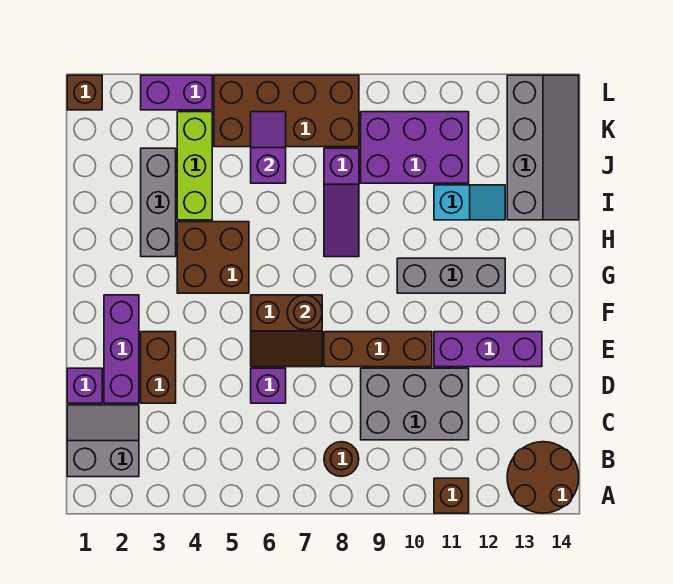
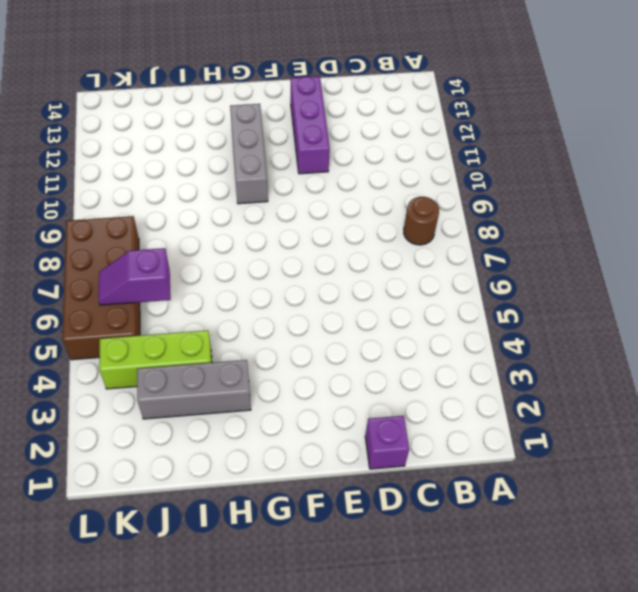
none -> brown brick A11 level 1
none -> brown round brick A13:B14 level 1
none -> grey slope B1:C2 level 1 top B

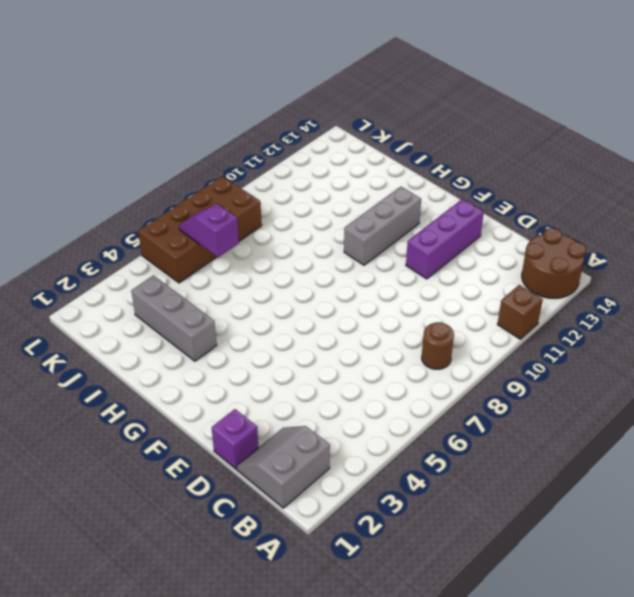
none -> grey brick C9:D11 level 1
none -> purple brick D2:F2 level 1
none -> brown brick D3:E3 level 1

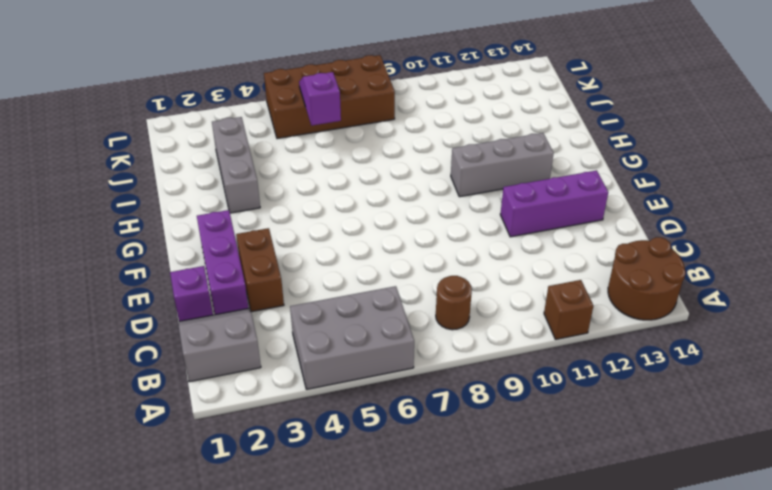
grey brick A4:B6 level 1 -> grey brick C9:D11 level 1
none -> purple brick D6 level 1
none -> brown slope E6:F7 level 1 top F
none -> brown brick E8:E10 level 1

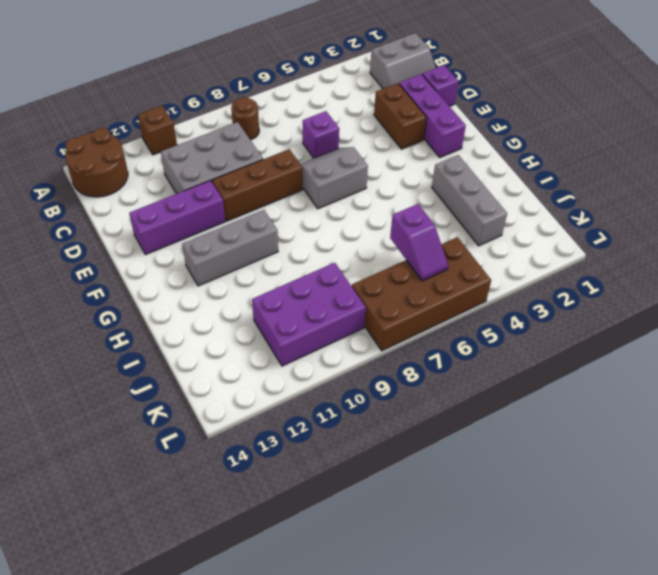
grey slope E6:F7 level 1 top F -> brown slope E6:F7 level 1 top F
none -> brown brick G4:H5 level 1
none -> purple slope H8:J8 level 1 top J
none -> lime brick I4:K4 level 1

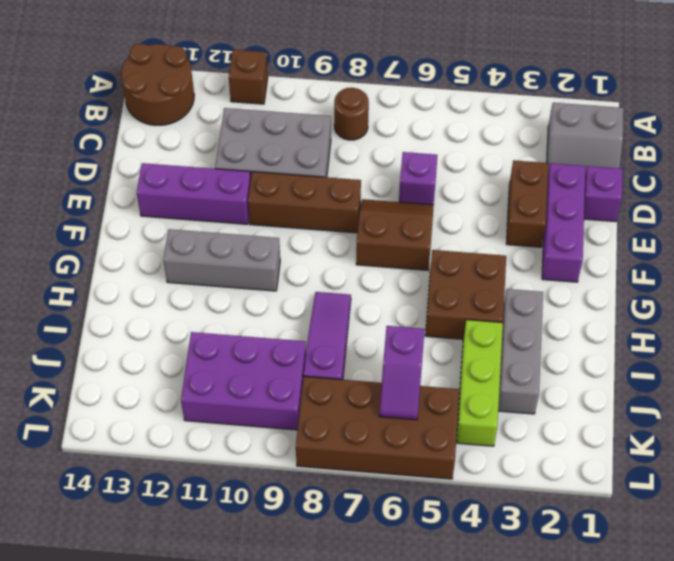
none -> cyan slope I11:I12 level 1 top 11
none -> grey slope I13:L14 level 1 top 13
none -> brown brick L1 level 1

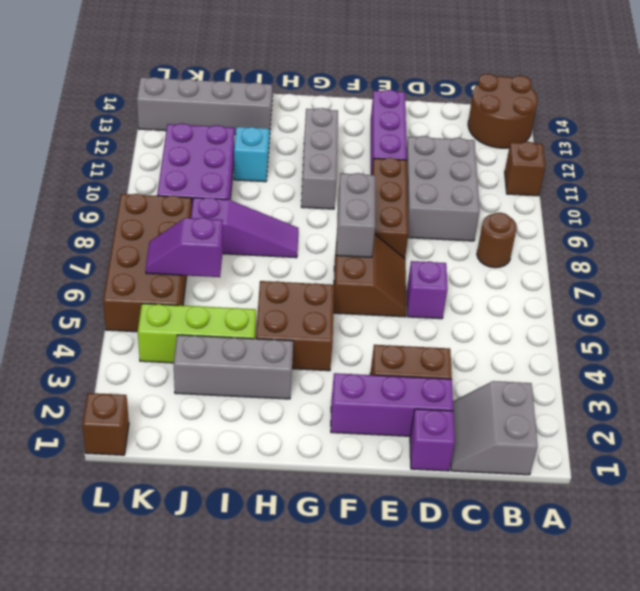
grey brick F7:F8 level 2 -> brown round brick F7 level 2
none -> purple brick L3:L4 level 1

